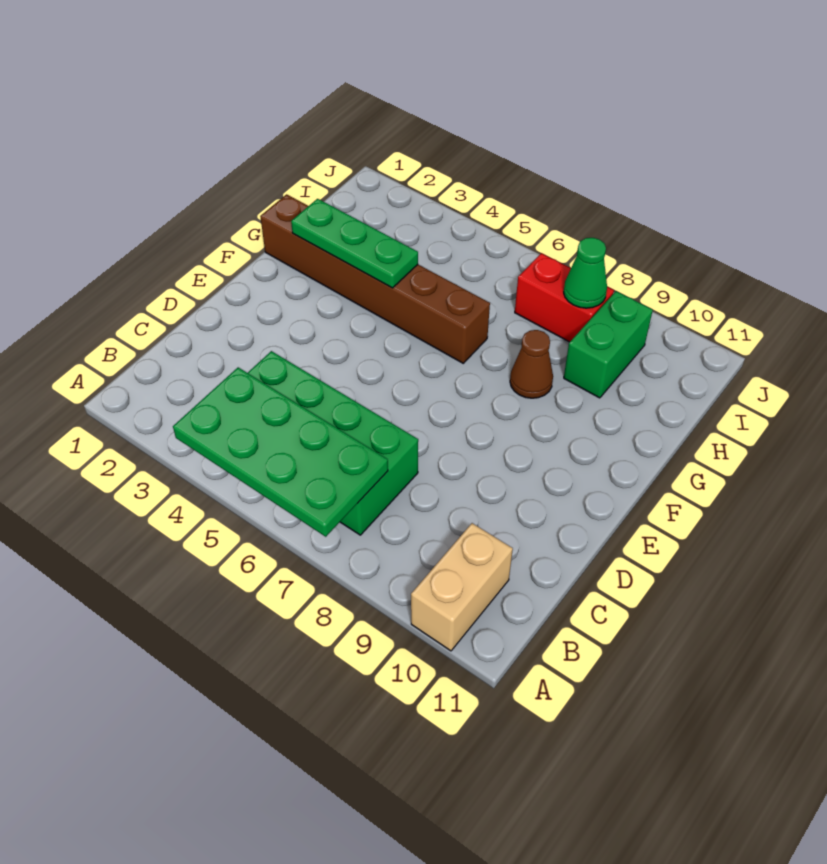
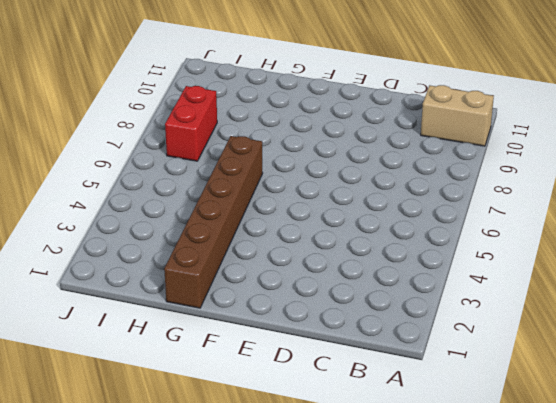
none -> green brick B4:C7 level 1
none -> brown cone G8 level 1

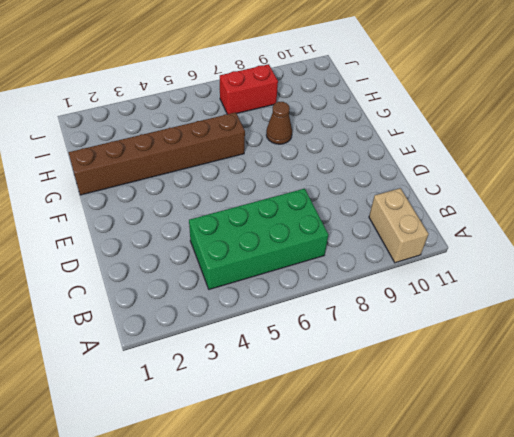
none -> green brick H9:I9 level 1
none -> green plate A4:B7 level 2

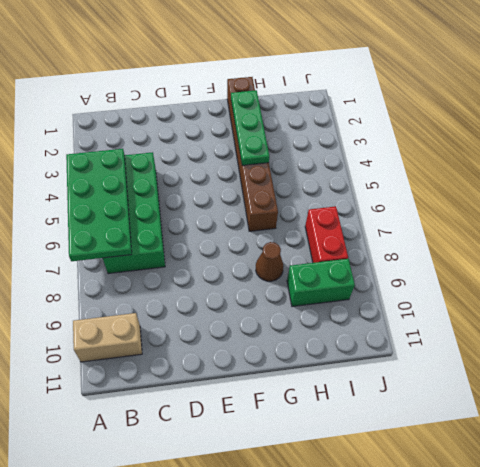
none -> green cone I8 level 2

